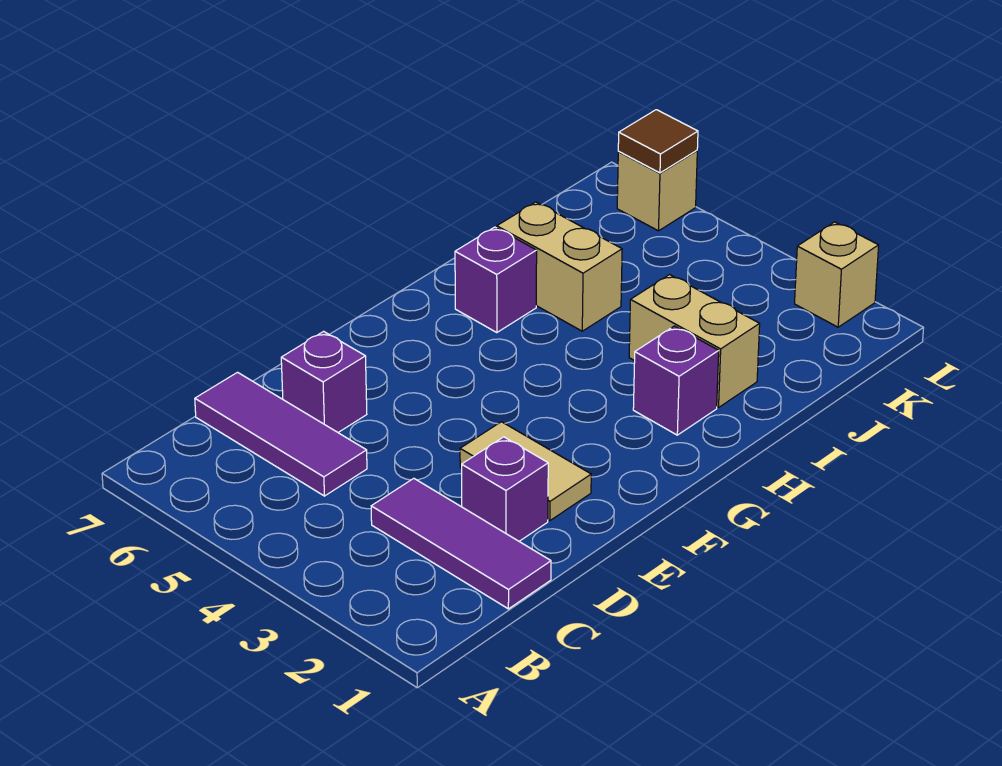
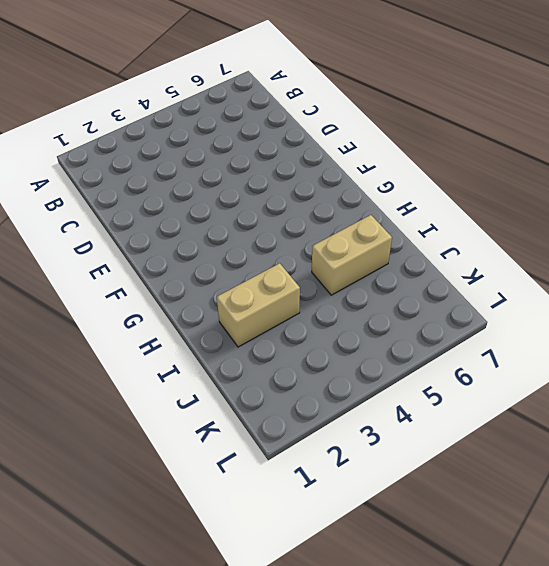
none -> purple tile C1:C3 level 1
none -> purple tile C5:C7 level 1
none -> purple brick D2 level 1

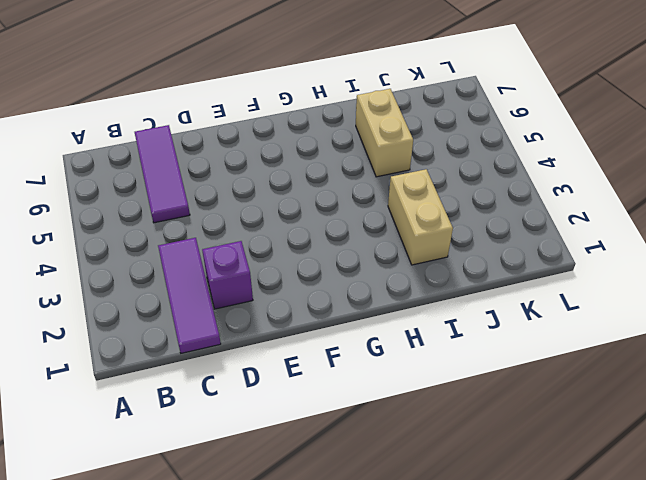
none -> purple brick D6 level 1
none -> tan tile E2:E3 level 1
none -> purple brick H2 level 1

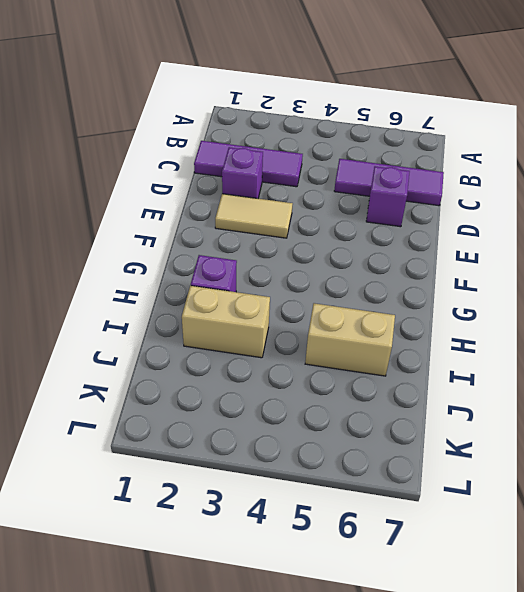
none -> purple brick H6 level 1
none -> tan brick L2 level 1
none -> tan brick L6 level 1

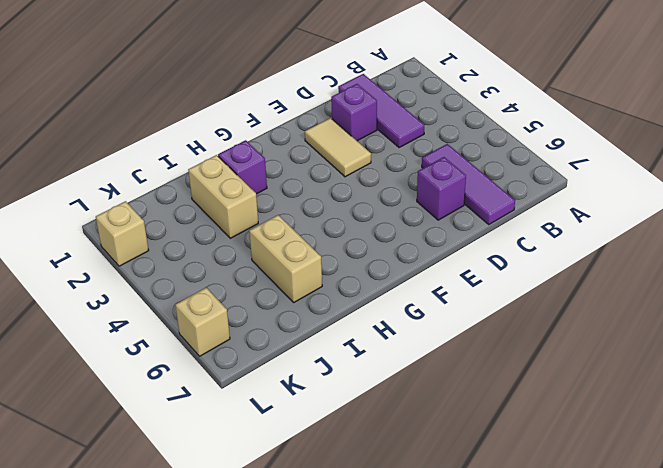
none -> purple brick H6 level 1
none -> brown tile L6 level 2

